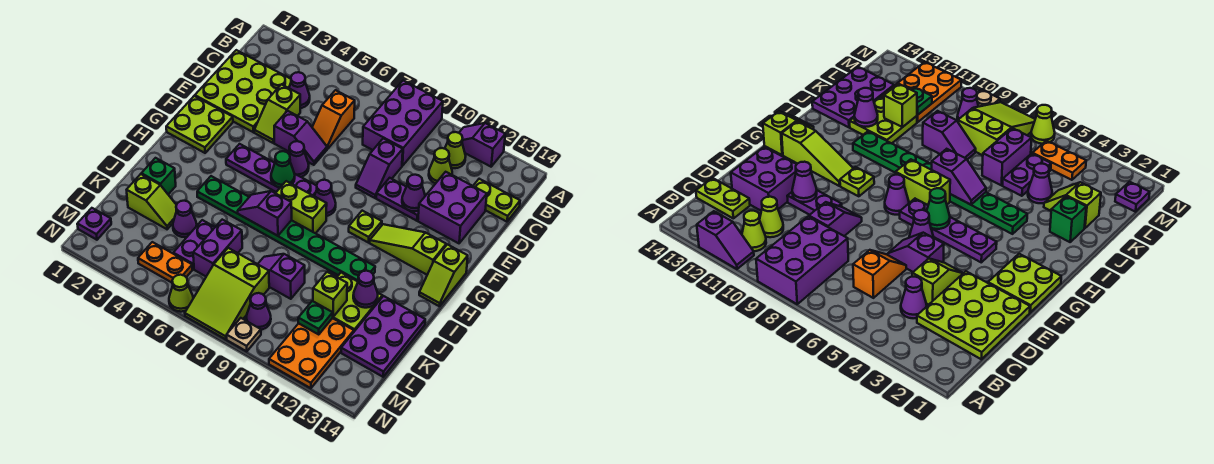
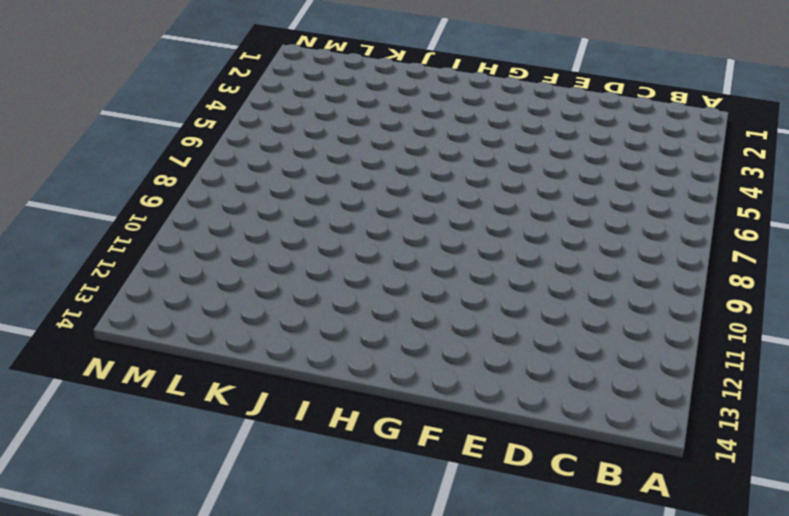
none -> purple brick A8:C9 level 1
none -> purple slope A11:A12 level 1 top 12
none -> lime cone B11 level 1
none -> lime plate C1:E3 level 1

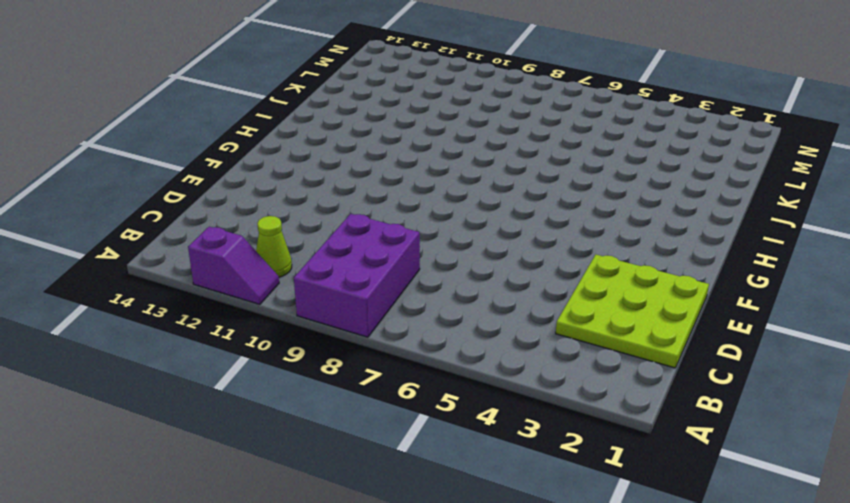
none -> purple cone C4 level 1
none -> orange slope C6:D6 level 1 top C
none -> lime cone C11 level 1
none -> lime plate C13:C14 level 1

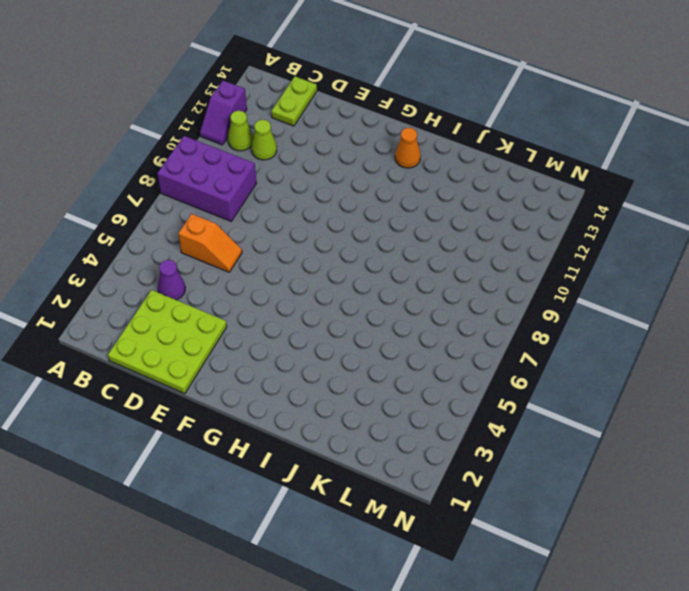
orange cone H13 level 1 -> none
none -> lime slope D4:E4 level 1 top D
none -> purple slope D9:E9 level 1 top D
none -> purple brick D12:E13 level 1
none -> purple slope E5:E6 level 1 top 5

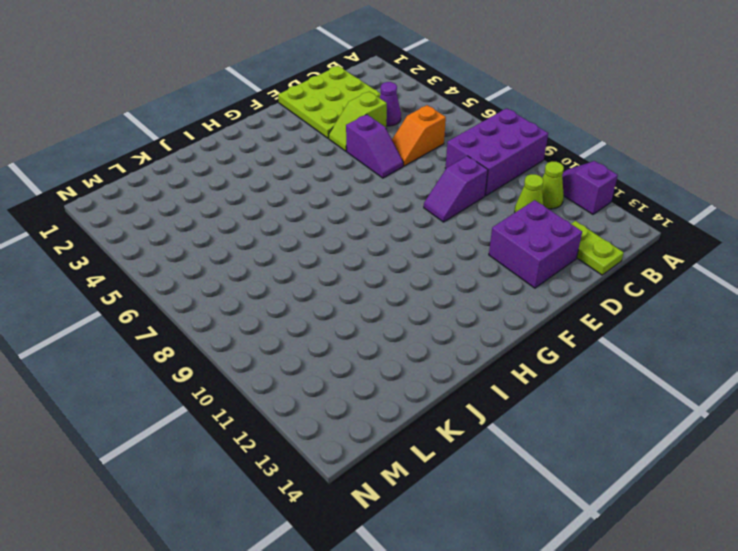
none -> purple plate E10:E11 level 1
none -> lime plate F1:G2 level 1
none -> purple cone F6 level 1
none -> purple plate G4:G7 level 1

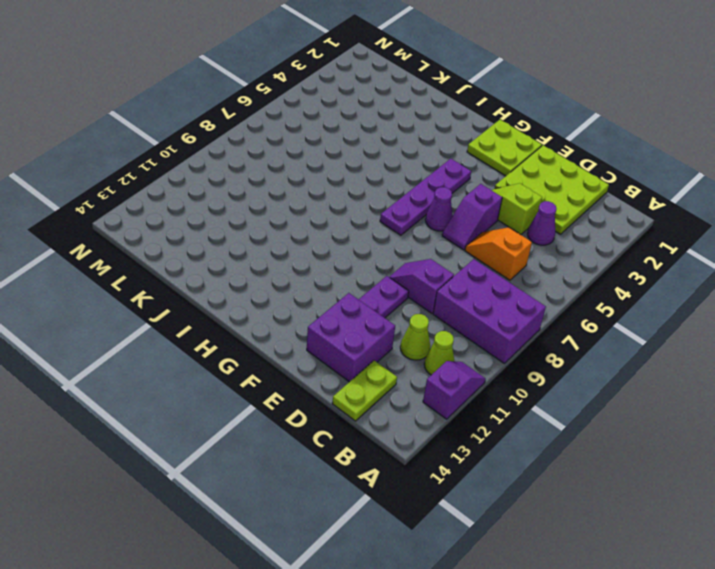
none -> purple cone G8 level 1
none -> lime plate G10 level 1
none -> lime slope G11:G13 level 1 top 13
none -> lime slope G14:H14 level 1 top G

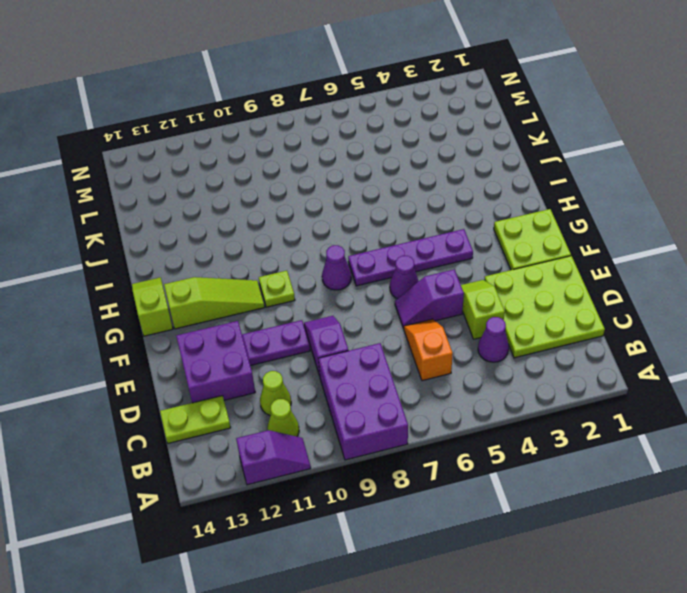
none -> lime brick H7:H8 level 1
none -> green plate I4:I11 level 1
none -> green brick J2 level 1
none -> lime plate J11:K12 level 1

